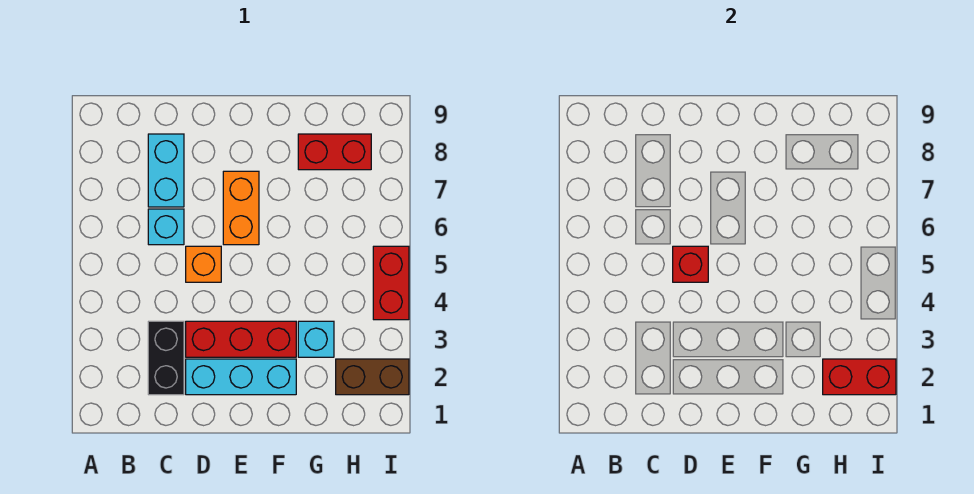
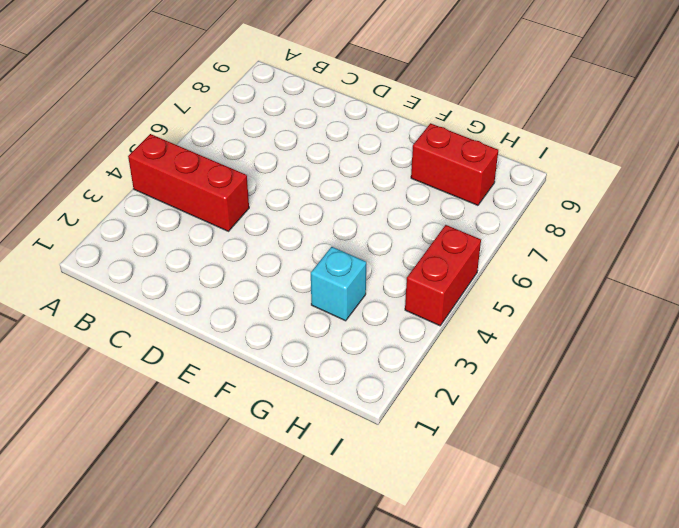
red brick A4:C4 level 1 -> red brick D3:F3 level 1
none -> black brick C2:C3 level 1
none -> cyan brick C6 level 1
none -> cyan brick C7:C8 level 1

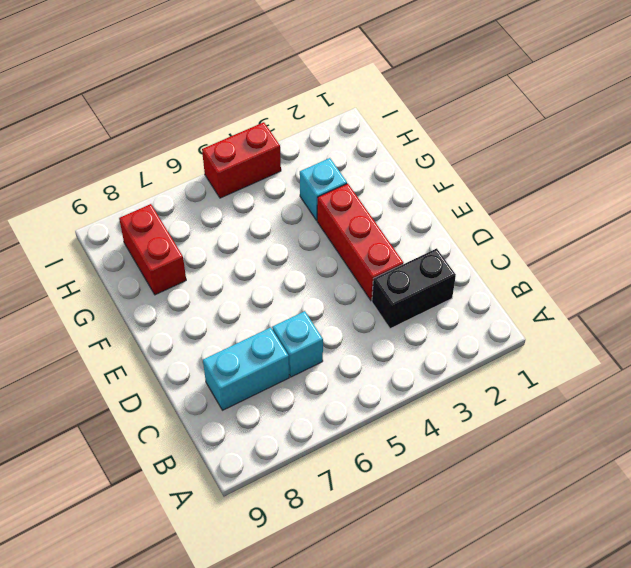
none -> cyan brick D2:F2 level 1
none -> orange brick D5 level 1
none -> orange brick E6:E7 level 1

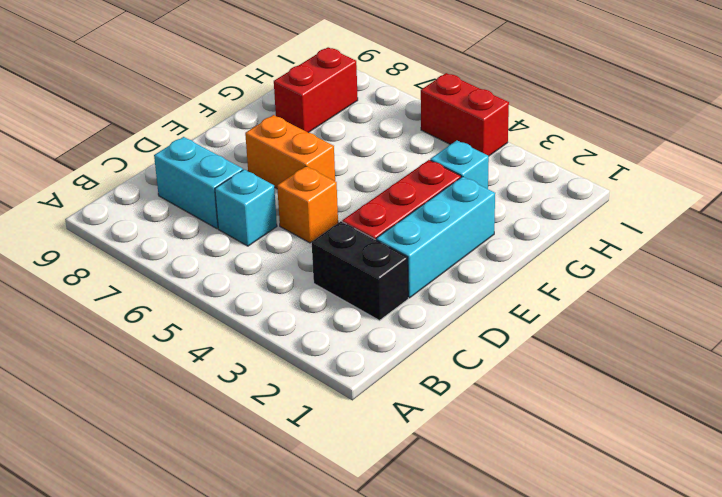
none -> brown brick H2:I2 level 1
none -> red brick D5 level 2
none -> red brick H2:I2 level 2

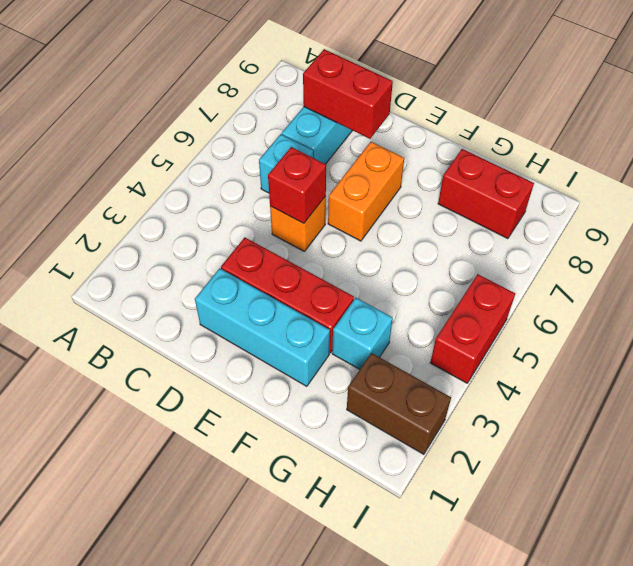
red brick C8:D8 level 2 -> red brick H2:I2 level 2
none -> black brick C2:C3 level 1

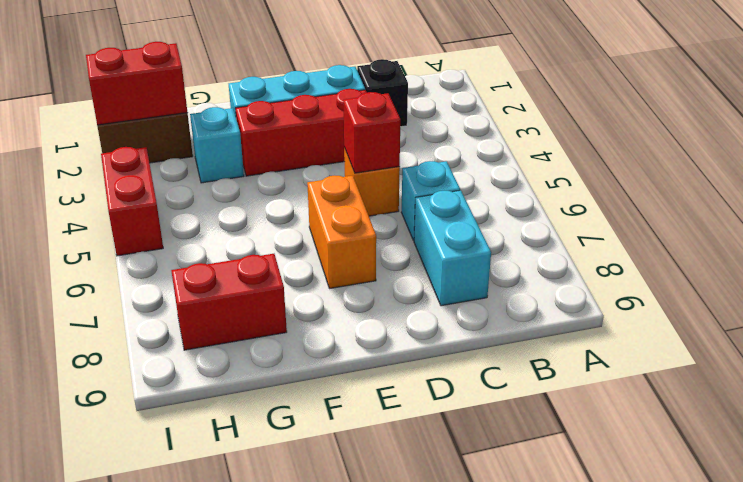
black brick C2 level 1 -> black brick C2:C3 level 1

